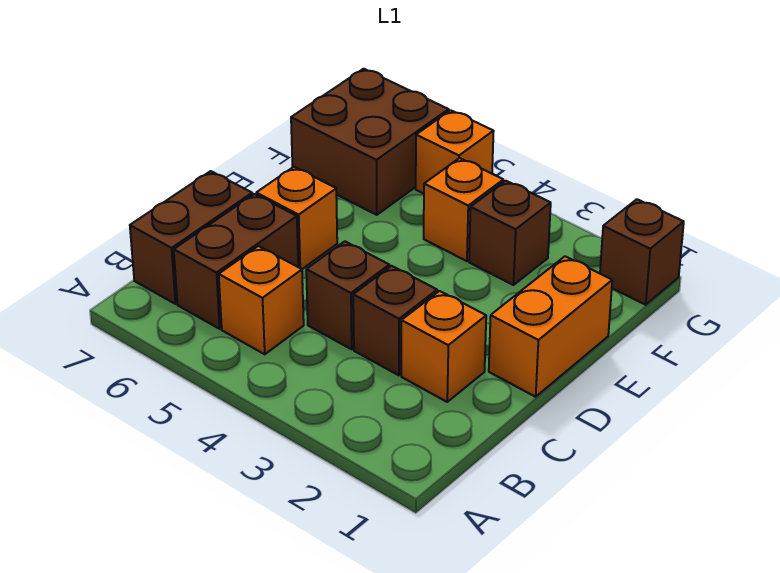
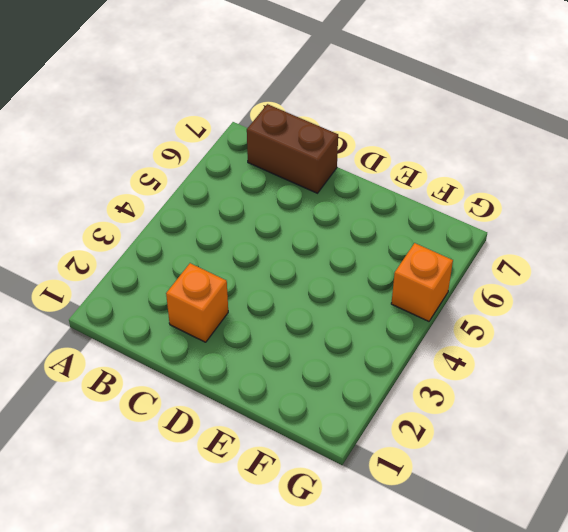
none -> orange brick B5 level 1
none -> brown brick B6:C6 level 1
none -> brown brick C3 level 1

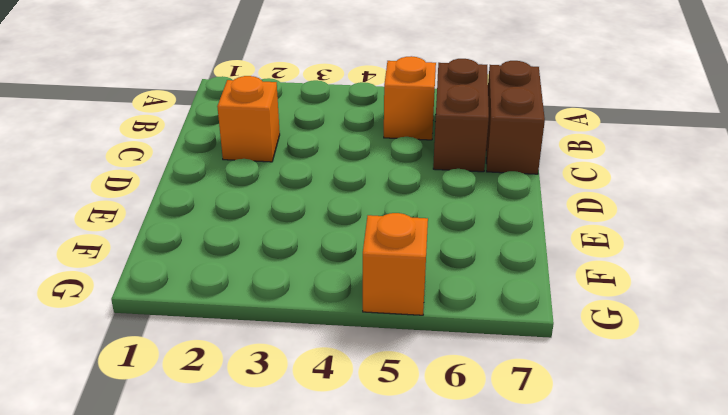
none -> brown brick C3 level 1
none -> brown brick C4 level 1
none -> orange brick D1:E1 level 1

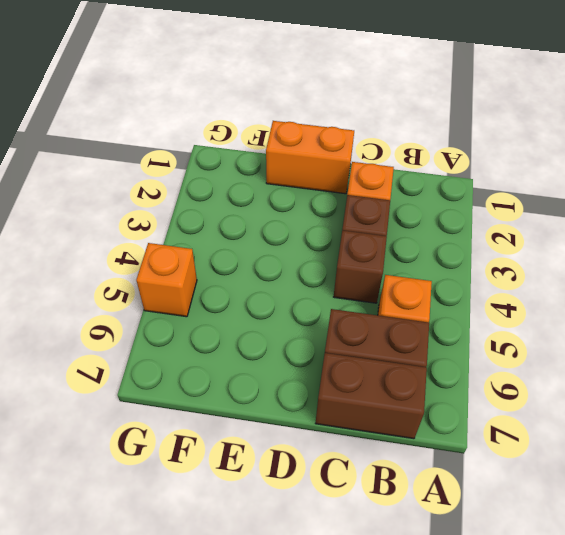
none -> orange brick D6 level 1
none -> brown brick F3 level 1
none -> orange brick F4 level 1

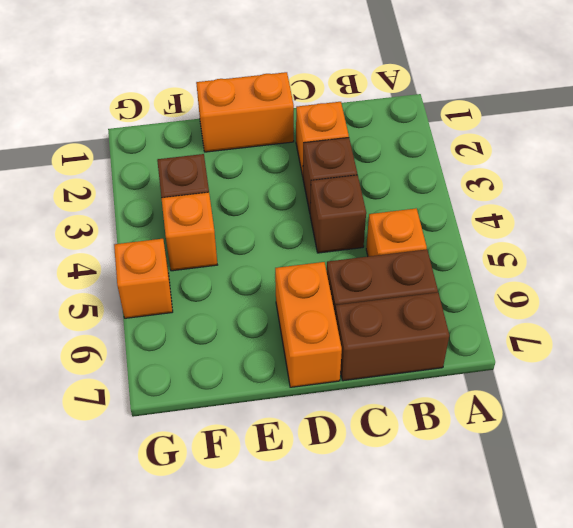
orange brick D6:D7 level 1 -> orange brick D6 level 1
none -> brown brick F6:G7 level 1
none -> brown brick G1 level 1

